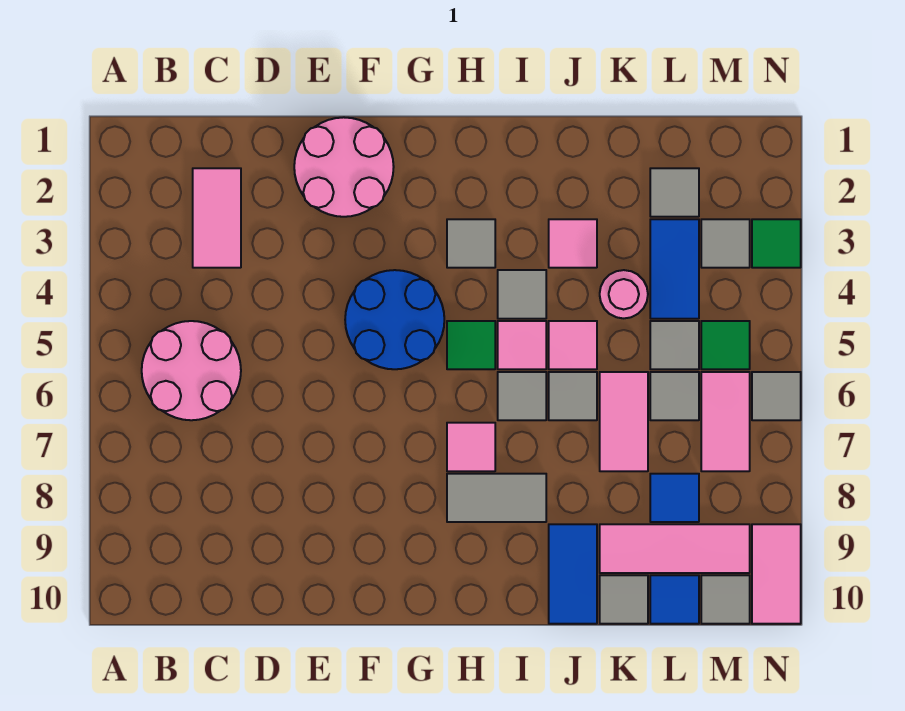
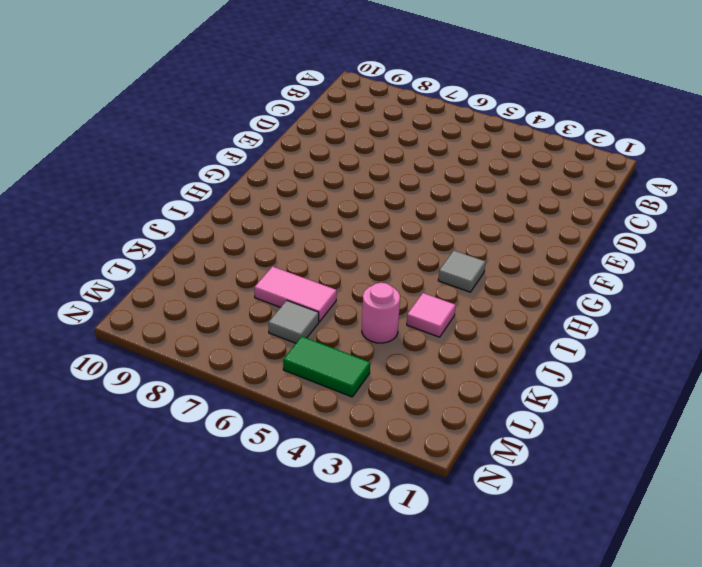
green tile M4:M5 level 1 -> green tile M5 level 1
none -> pink round brick B5:C6 level 1
none -> pink tile C2:C3 level 1
none -> pink round brick E1:F2 level 1
none -> blue round brick F4:G5 level 1

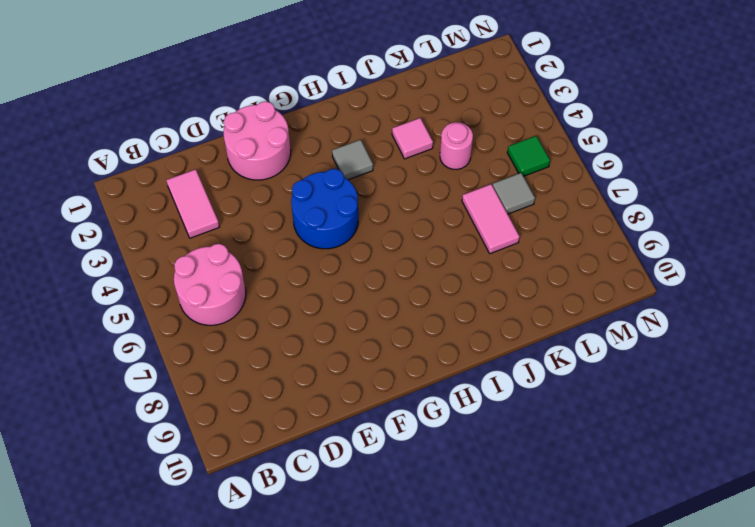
none -> green tile H5 level 1
none -> pink tile H7 level 1
none -> grey tile H8:I8 level 1
none -> grey tile I4 level 1

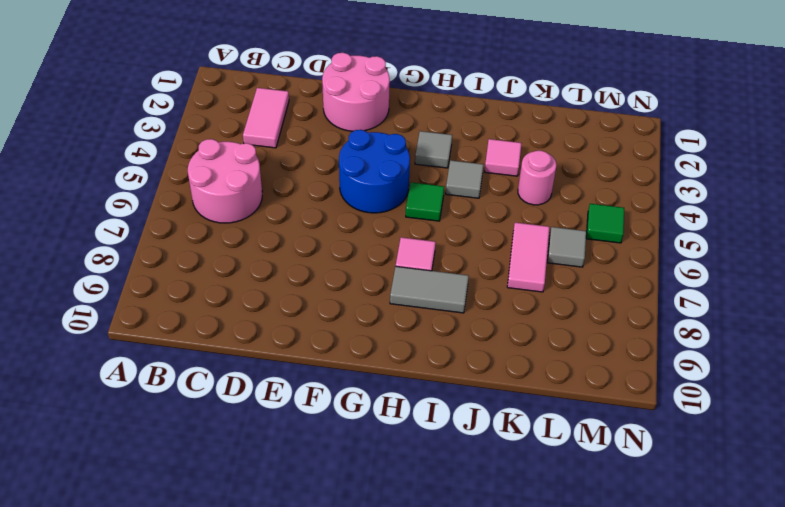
none -> pink tile I5 level 1
none -> grey tile I6 level 1
none -> pink tile J5 level 1
none -> grey tile J6 level 1

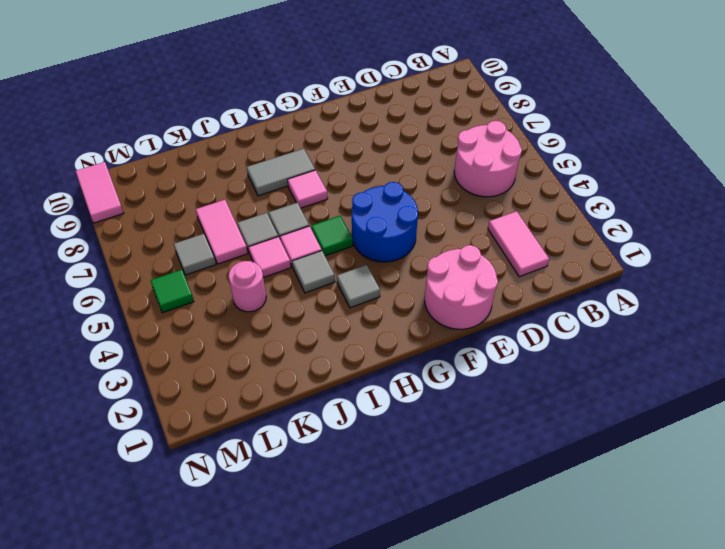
none -> pink tile J3 level 1
none -> blue tile J9:J10 level 1
none -> pink tile K9:M9 level 1
none -> grey tile K10 level 1

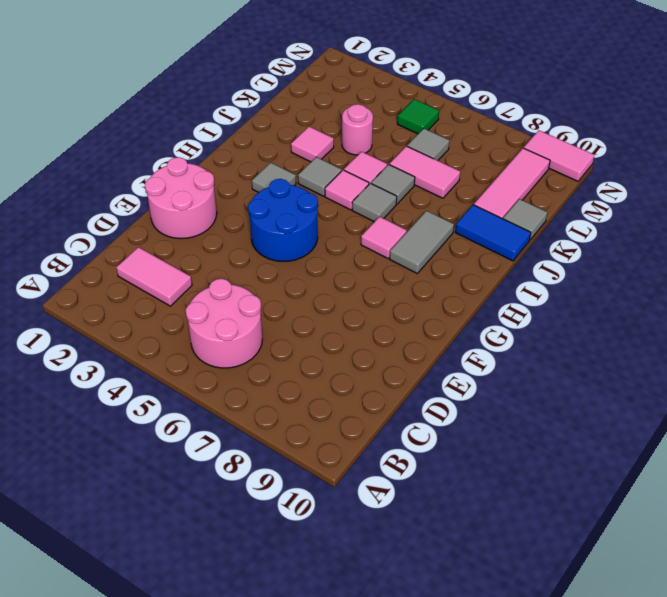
none -> green tile H5 level 1
none -> grey tile L2 level 1
none -> blue tile L3:L4 level 1
none -> grey tile L5 level 1

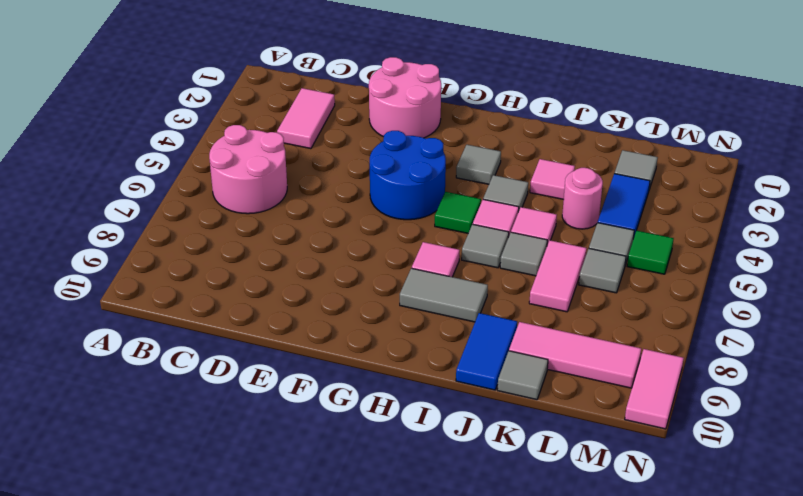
none -> blue tile L8 level 1
none -> blue tile L10 level 1
none -> grey tile M3 level 1
none -> pink tile M6:M7 level 1

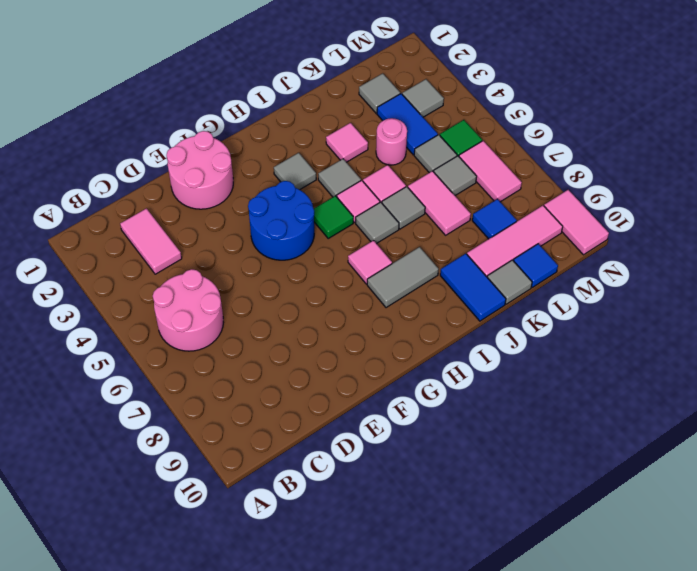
none -> grey tile M10 level 1
none -> green tile N3 level 1
none -> grey tile N6 level 1

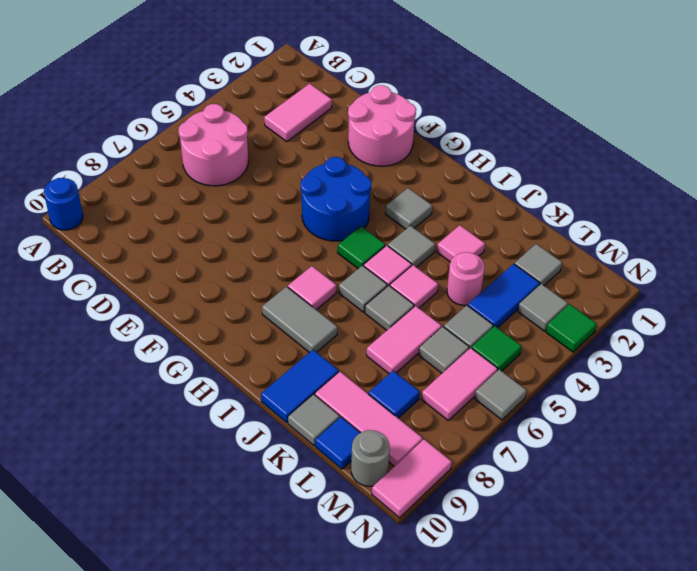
blue round brick A10 level 1 -> none
grey round brick M10 level 1 -> grey tile M10 level 1

